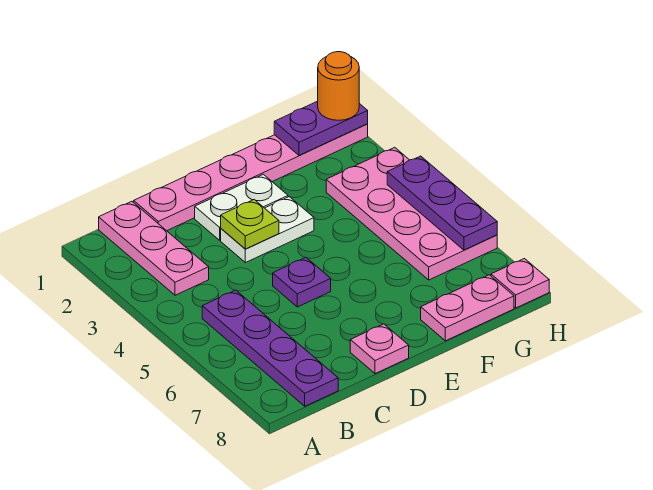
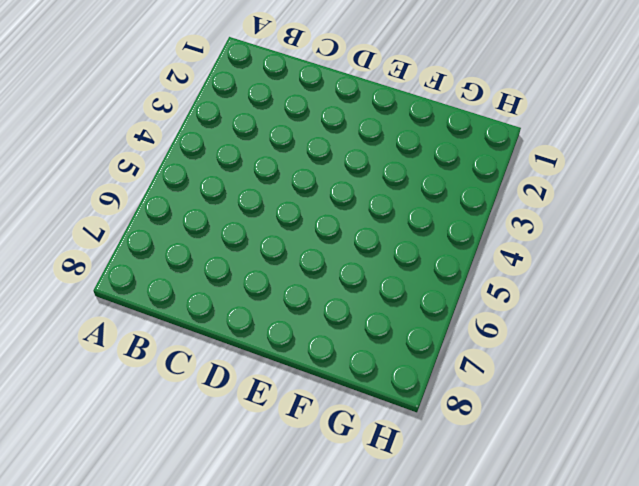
none -> pink plate B1:B3 level 1
none -> purple plate B5:B8 level 1
none -> pink plate C1:H1 level 1

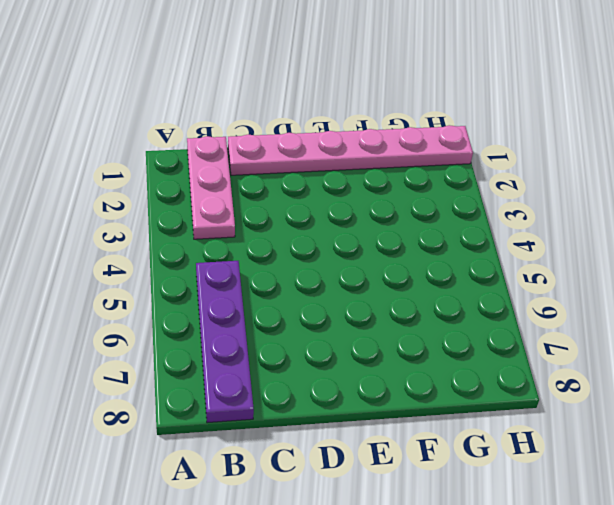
none -> white plate D2:E2 level 1
none -> white plate D3:E3 level 1
none -> purple plate D5 level 1

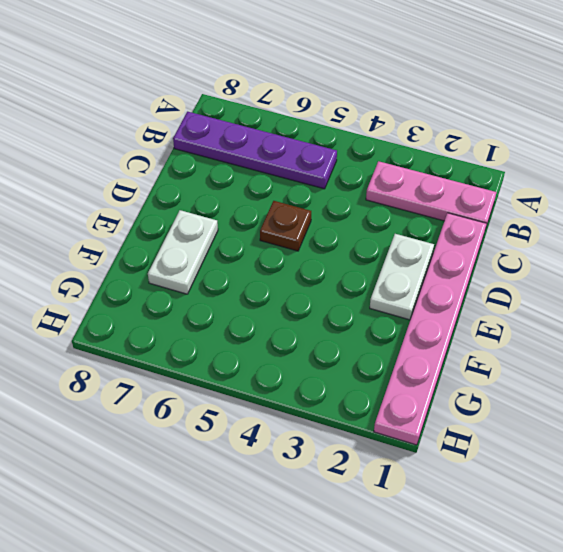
brown plate D5 level 1 -> purple plate D5 level 1
white plate E7:F7 level 1 -> white plate D3:E3 level 1
none -> pink plate D8 level 1
none -> pink plate F8:G8 level 1
none -> pink plate G3:H6 level 1

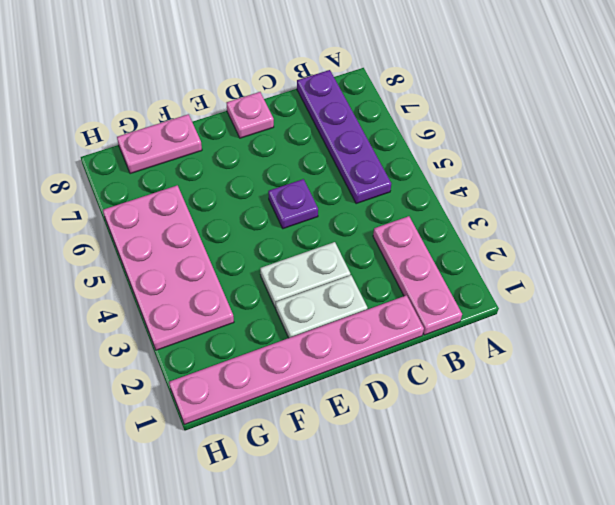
none -> pink plate H8 level 1
none -> lime plate D3 level 2
none -> purple plate G1:H1 level 2

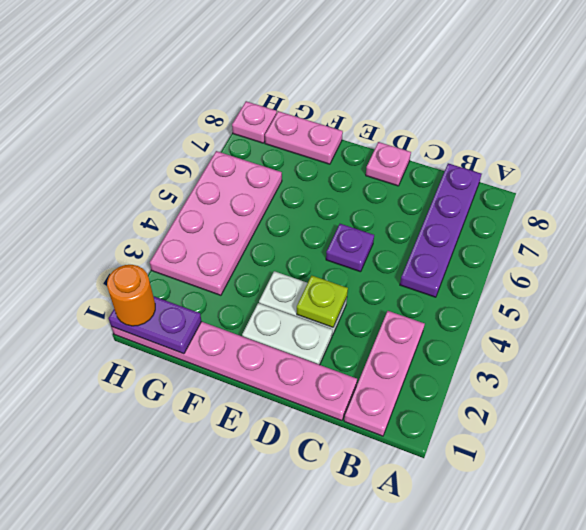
none -> purple plate H4:H6 level 2

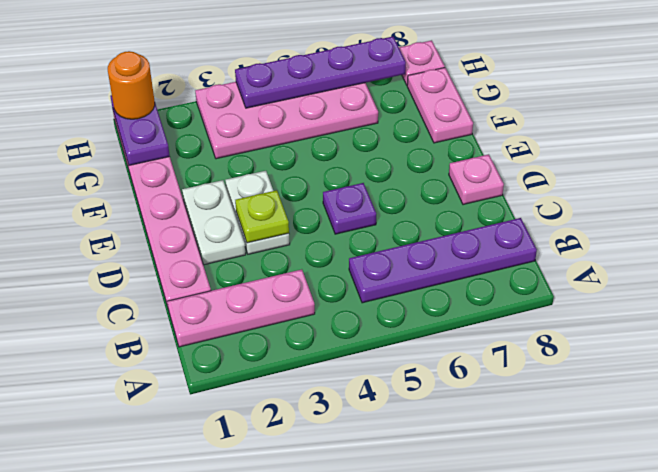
purple plate H4:H7 level 2 -> purple plate H4:H6 level 2

